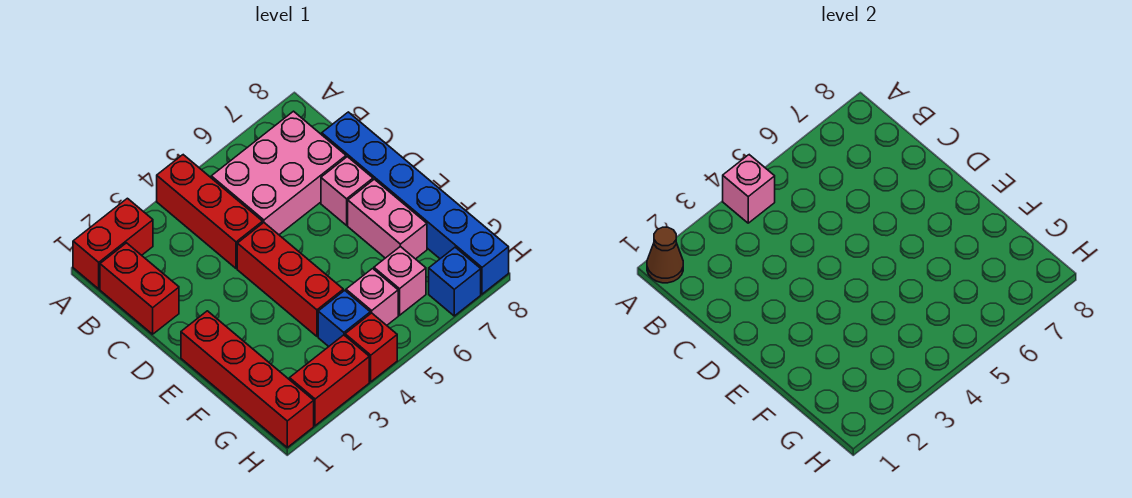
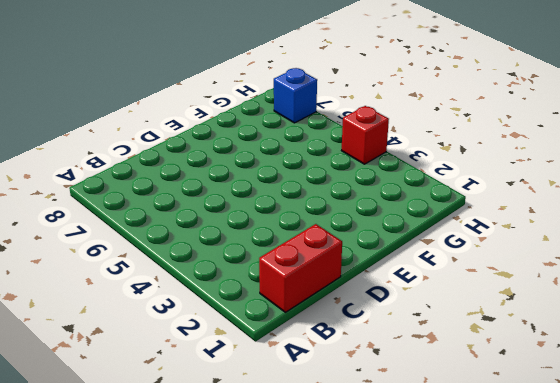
none -> red brick A1:A2 level 1
none -> red brick A4:C4 level 1
none -> pink brick B5:C7 level 1

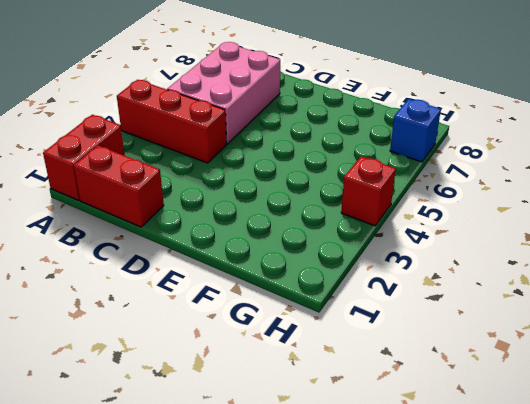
none -> blue brick C8:H8 level 1
none -> red brick D4:F4 level 1
none -> pink brick D7 level 1

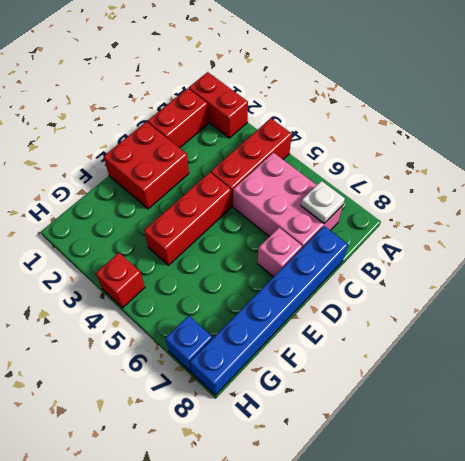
white plate B7 level 2 -> none
red brick D1:E2 level 1 -> red brick E1:H1 level 1
none -> pink brick E7:F7 level 1
none -> blue brick G4 level 1
none -> pink brick G5 level 1

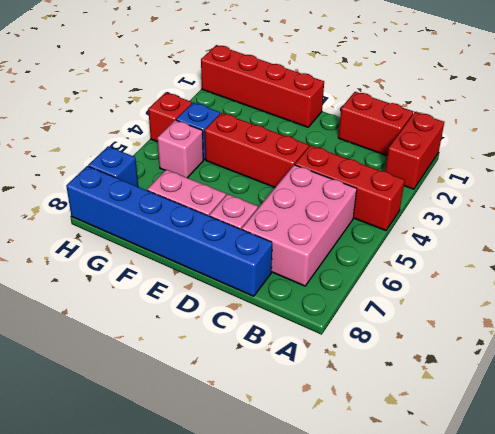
none -> pink brick G6 level 1
none -> red brick H2:H3 level 1
none -> brown cone A1 level 2

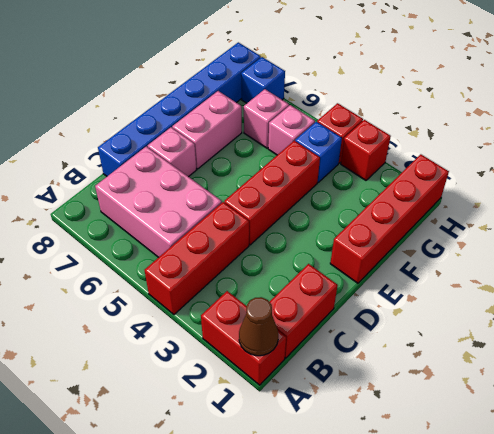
red brick H3 level 1 -> red brick H2:H3 level 1
none -> pink brick A4 level 2

